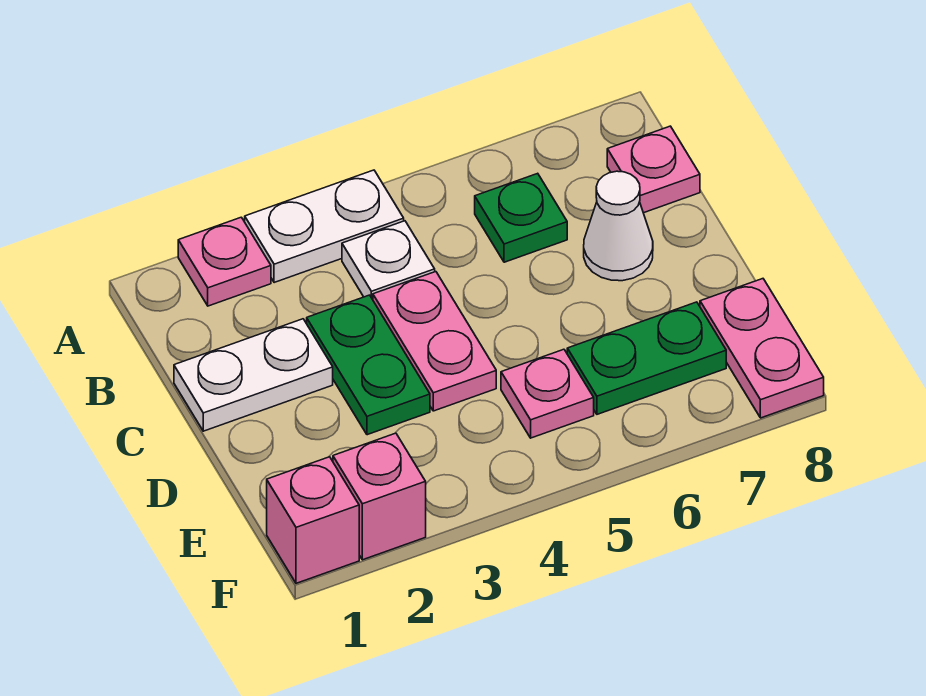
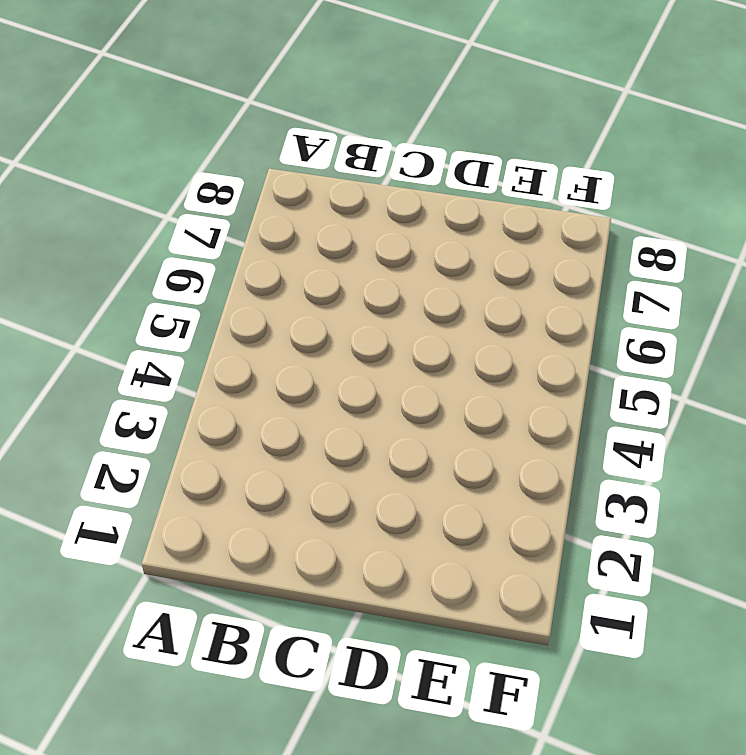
none -> pink plate A2 level 1
none -> white plate A3:A4 level 1
none -> white plate B4 level 1

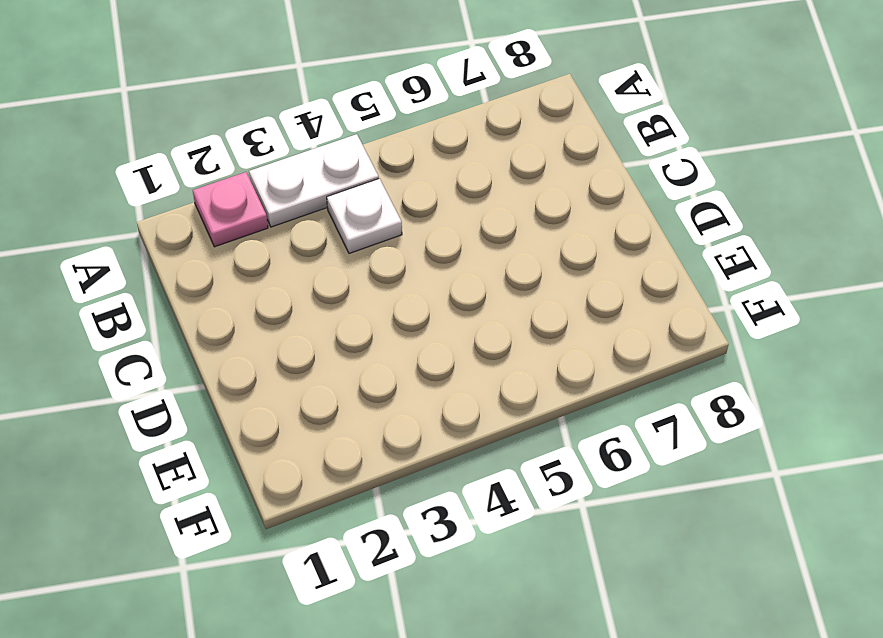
none -> green plate B6 level 1
none -> pink plate B8 level 1
none -> white plate C1:C2 level 1

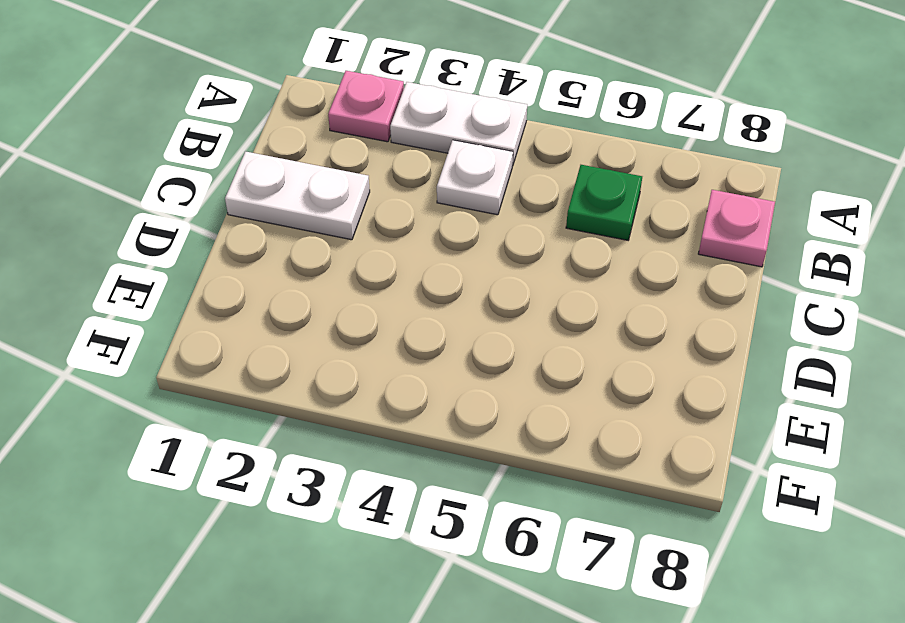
none -> green plate C3:D3 level 1
none -> pink plate C4:D4 level 1
none -> white cone C7 level 1

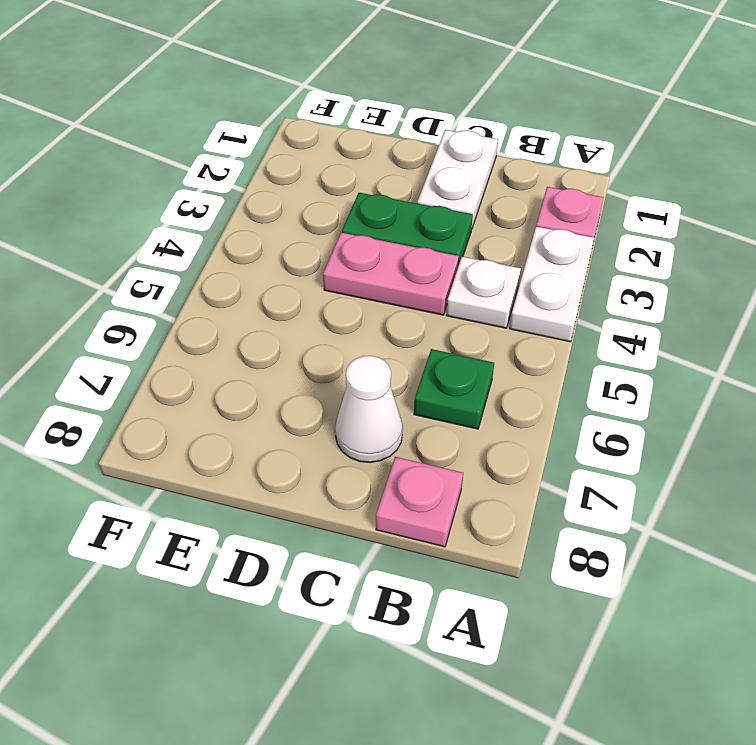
none -> pink plate E5 level 1
none -> green plate E6:E7 level 1
none -> pink plate E8:F8 level 1

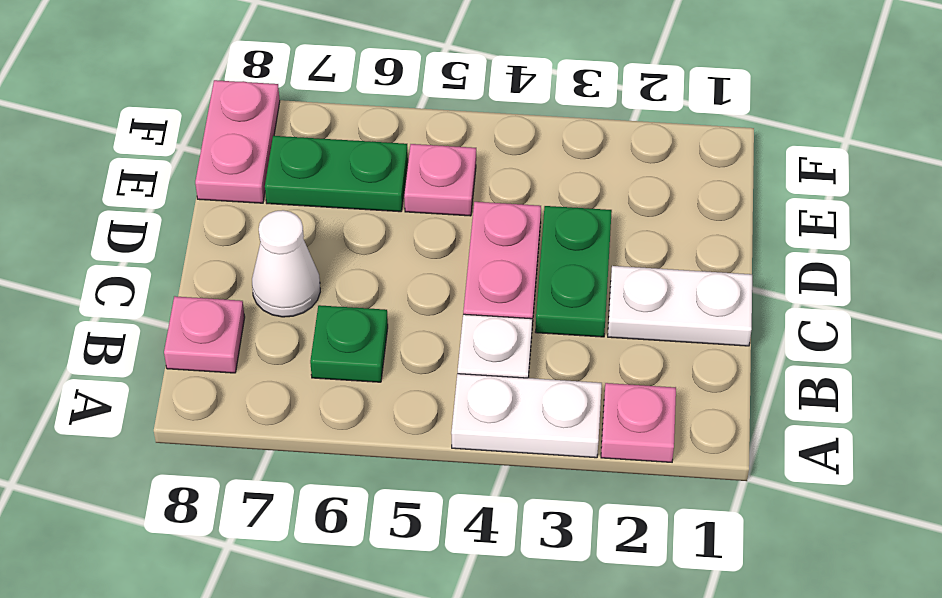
none -> pink brick F1 level 1
none -> pink brick F2 level 1

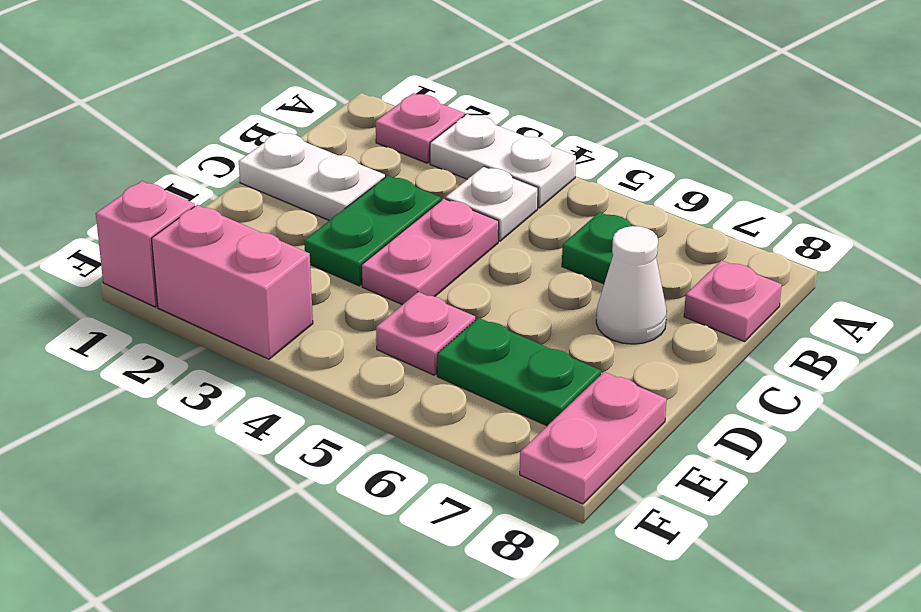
pink brick F2:F3 level 1 -> pink brick F2 level 1

